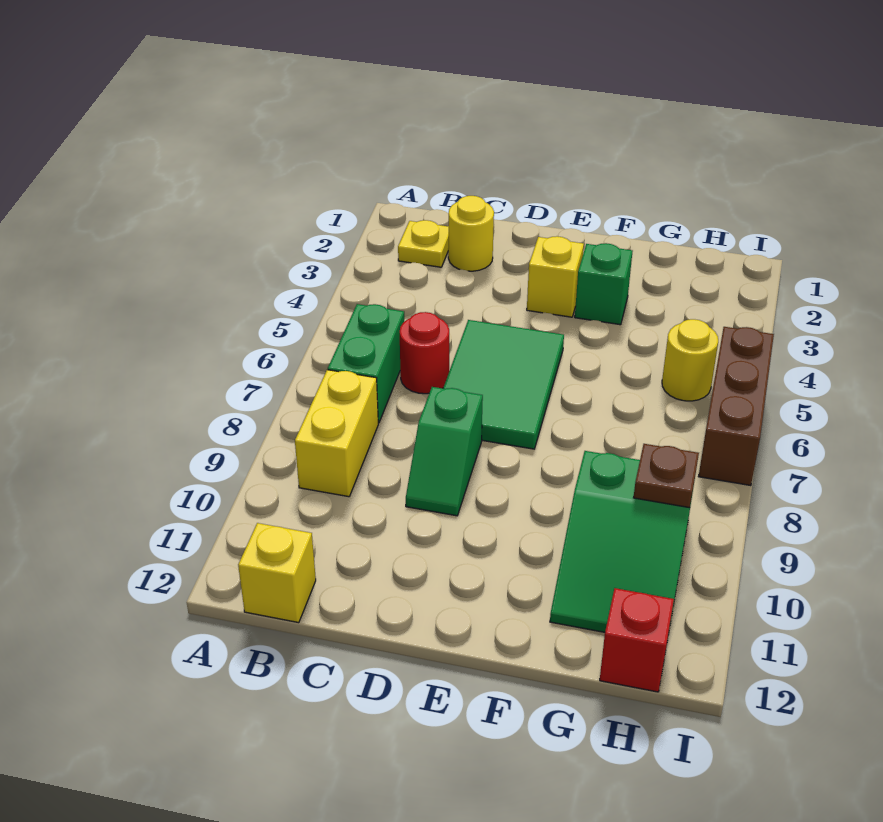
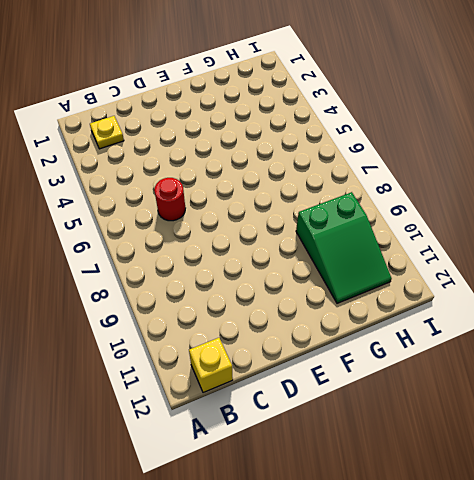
none -> green brick B6:B7 level 1
none -> yellow brick B8:B9 level 1
none -> yellow round brick C2 level 1

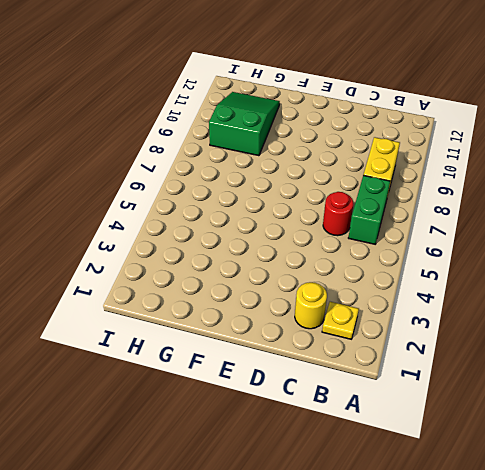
none -> yellow brick B12 level 1
none -> green tile D5:E7 level 1
none -> green slope D8:D9 level 1 top 8

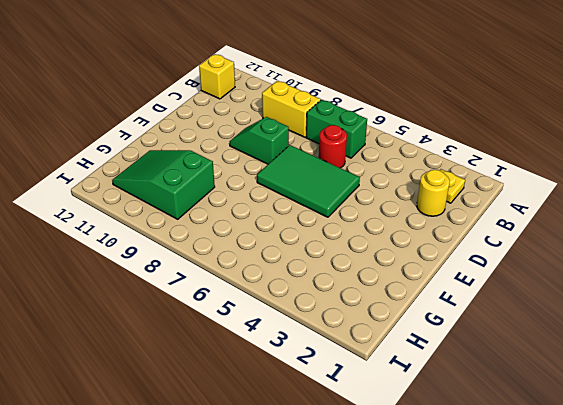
none -> yellow brick E3 level 1
none -> green brick F3 level 1
none -> yellow round brick H5 level 1

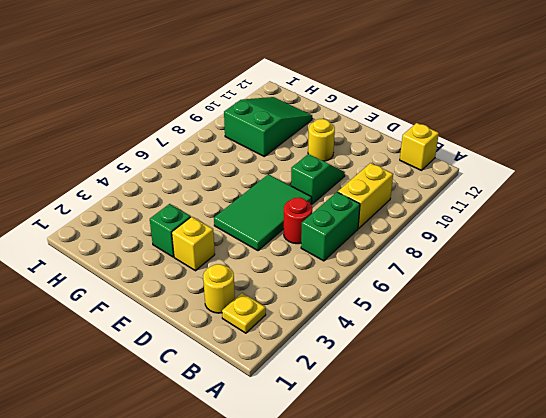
yellow round brick E10 level 1 -> yellow round brick H5 level 1
none -> red brick H12 level 1
none -> brown brick I5:I7 level 1
none -> brown plate H9 level 2

